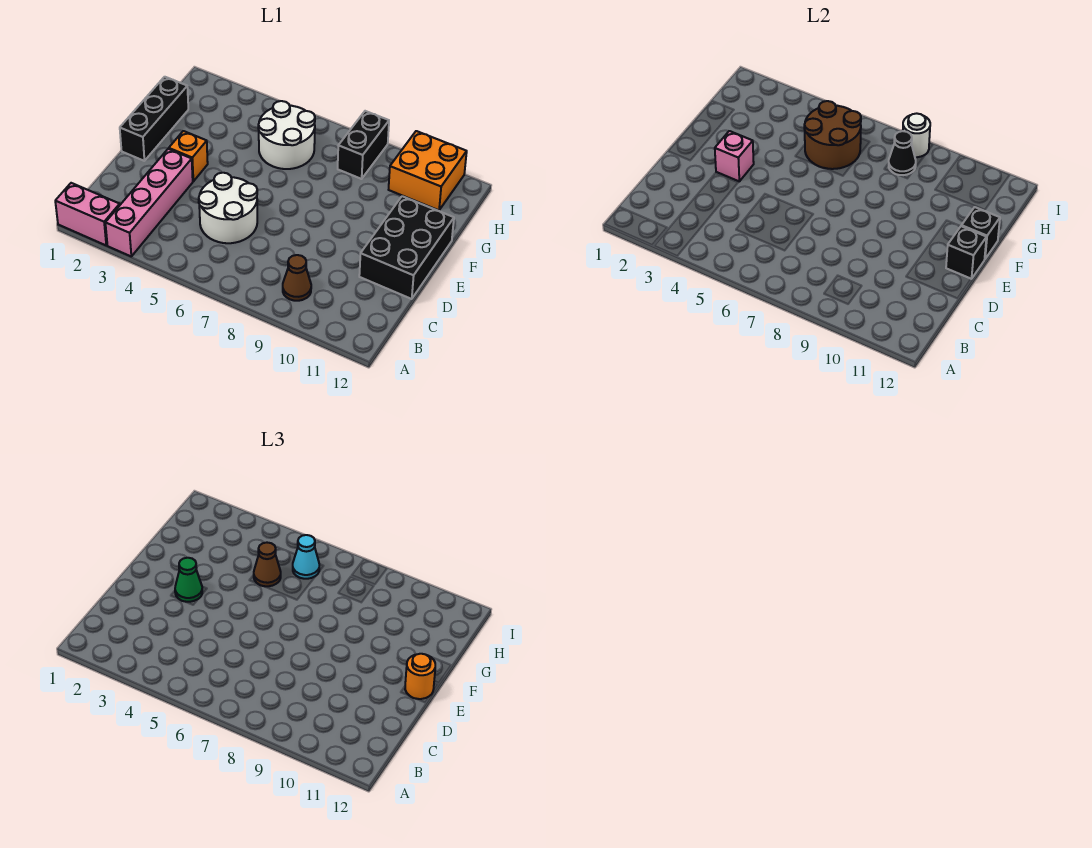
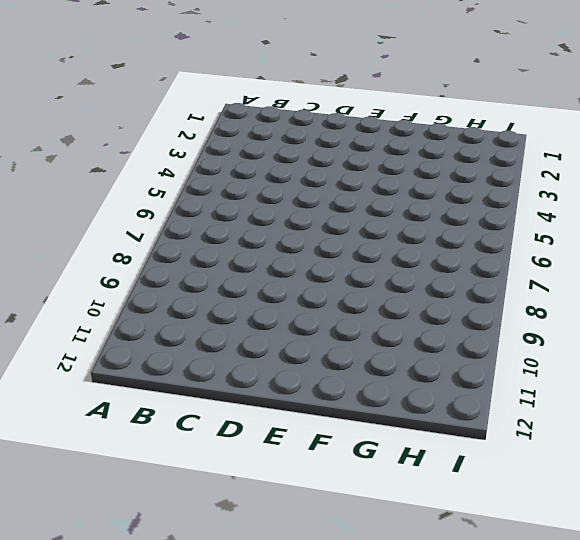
none -> pink brick A1:A2 level 1
none -> pink brick A3:D3 level 1
none -> brown cone B9 level 1

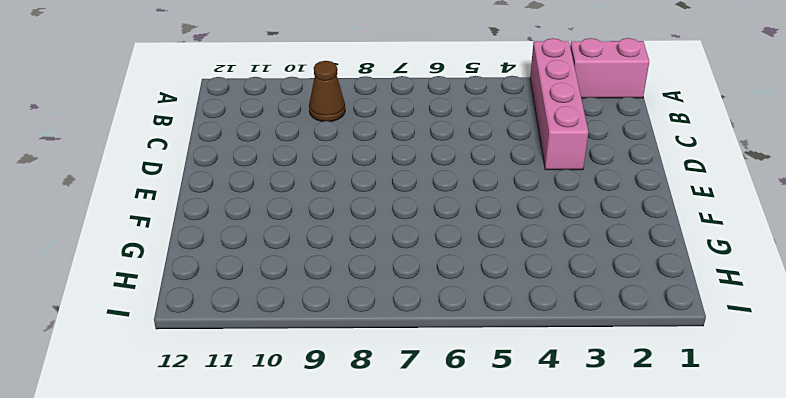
none -> white round brick C5:D6 level 1
none -> black brick D11:F12 level 1
none -> black brick E1:G1 level 1

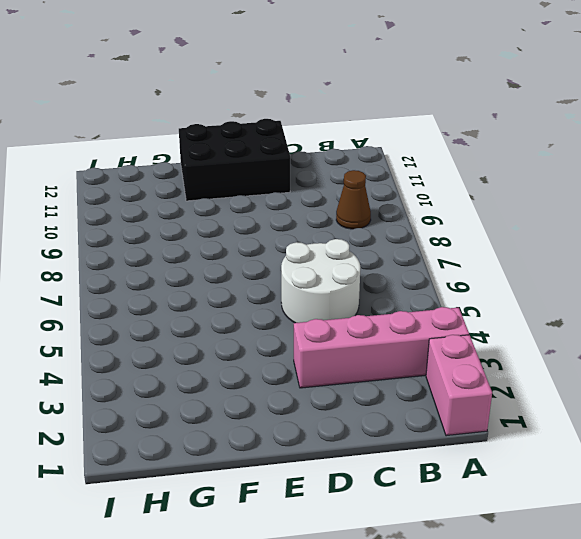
none -> black brick E1:G1 level 1
none -> orange brick E3 level 1
none -> white round brick G5:H6 level 1

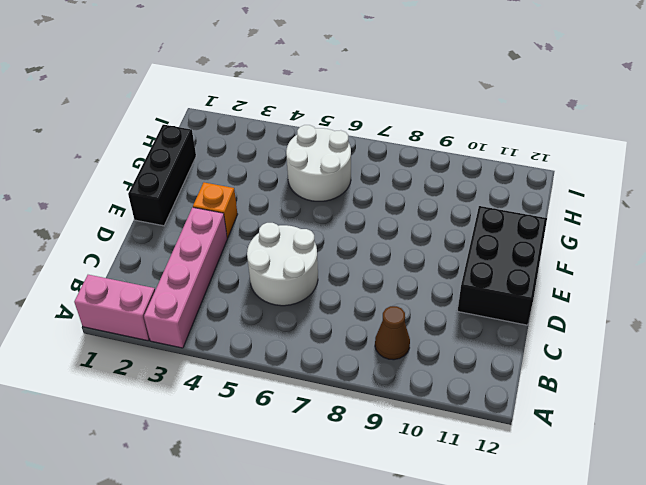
none -> black brick H8:I8 level 1
none -> orange brick H10:I11 level 1
none -> pink brick E3 level 2

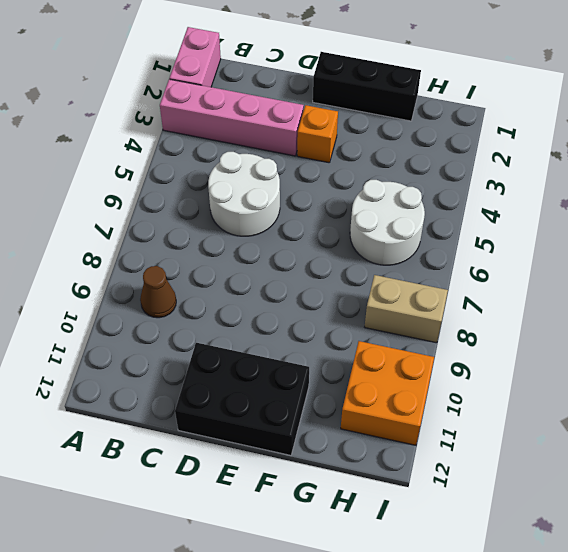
tan brick H8:I8 level 1 -> black brick H8:I8 level 1
none -> pink brick E3 level 2
none -> black brick E12 level 2
none -> black brick F12 level 2

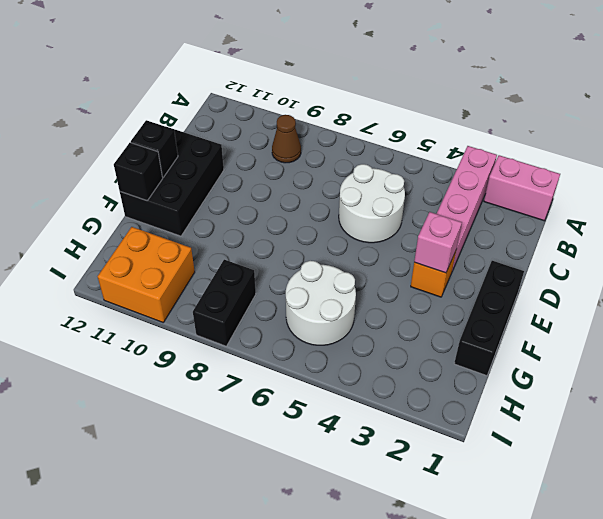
none -> brown round brick G5:H6 level 2
none -> black cone H8 level 2
none -> white round brick I8 level 2

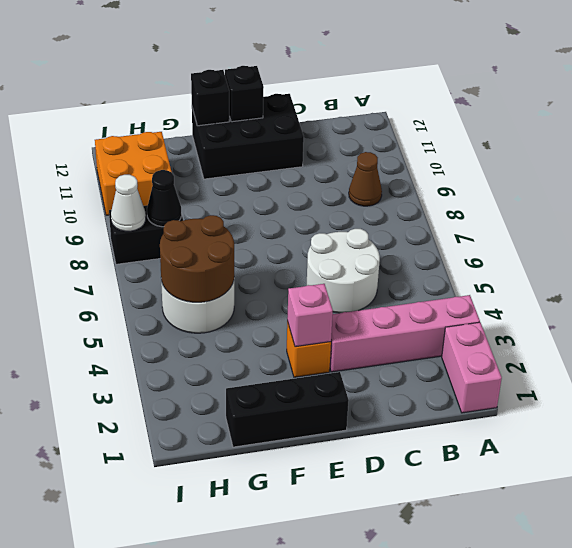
white cone I8 level 2 -> white round brick I8 level 2
none -> green cone E3 level 3
none -> orange round brick E12 level 3
none -> brown cone G5 level 3

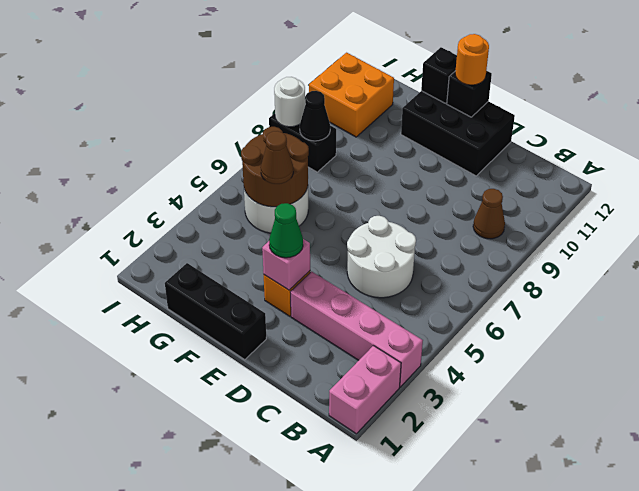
none -> cyan cone H6 level 3

